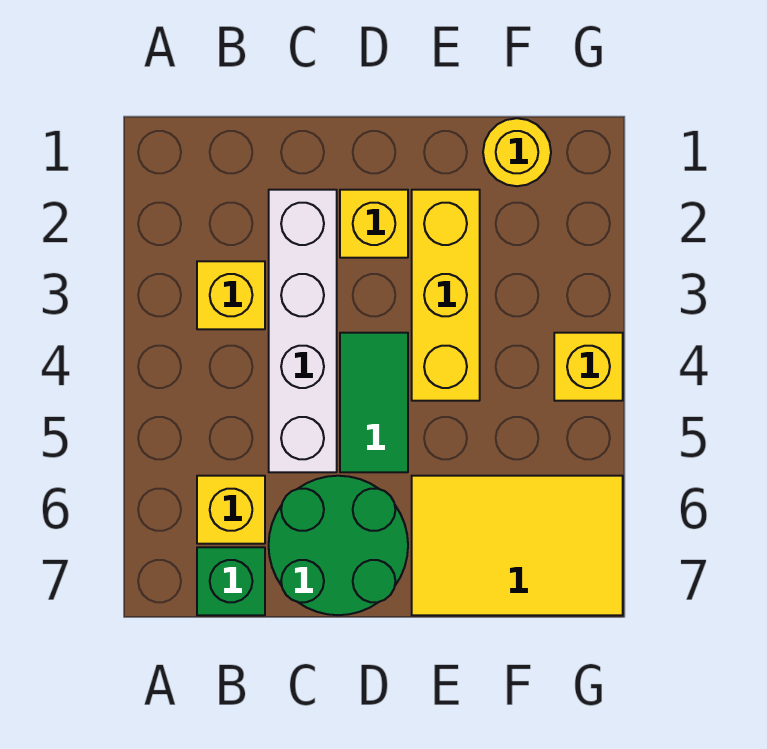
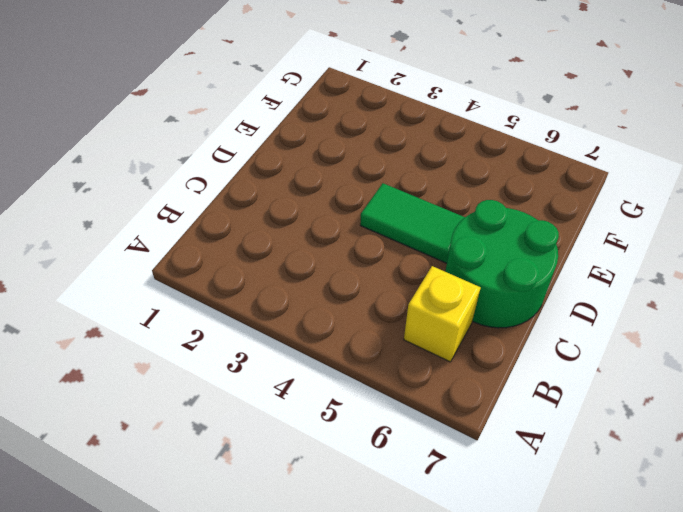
none -> yellow brick B3 level 1
none -> green brick B7 level 1

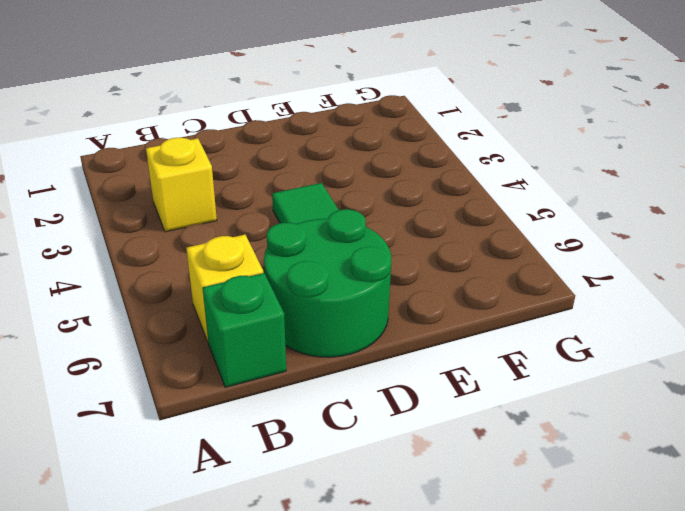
none -> white brick C2:C5 level 1
none -> yellow brick D2 level 1

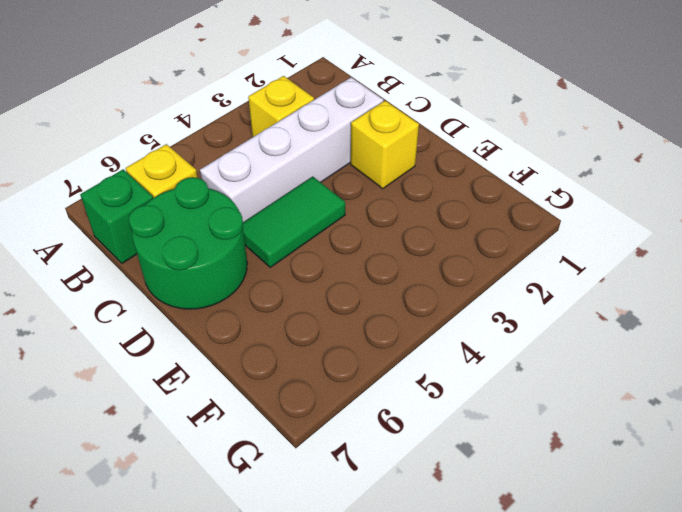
none -> yellow brick E2:E4 level 1
none -> yellow tile E6:G7 level 1

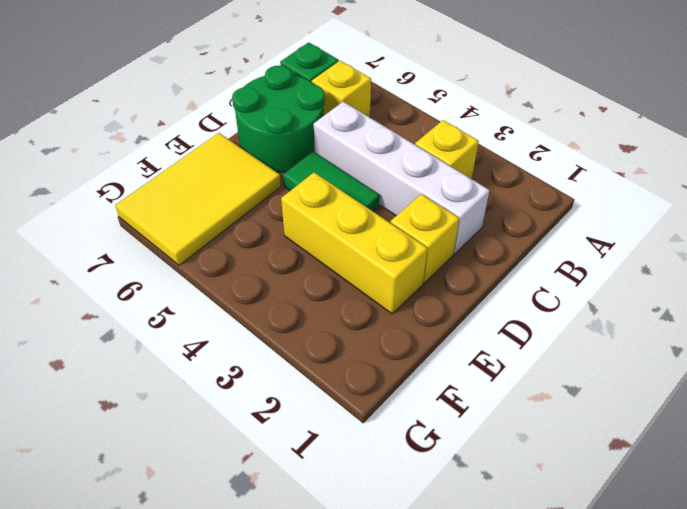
none -> yellow round brick F1 level 1
none -> yellow brick G4 level 1

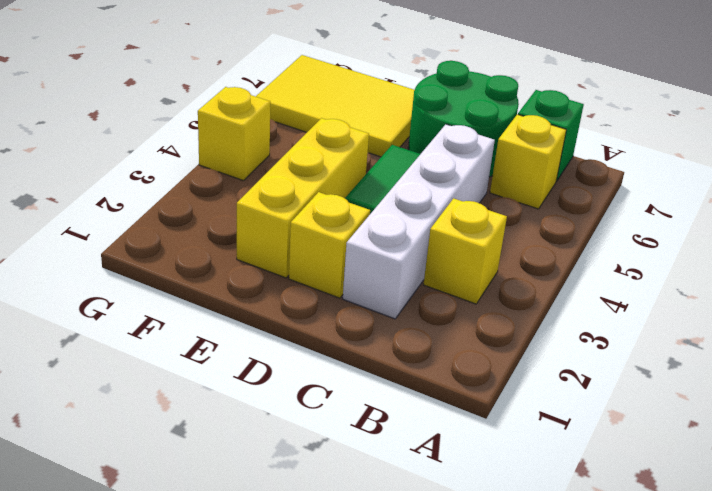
none -> yellow round brick F1 level 1

